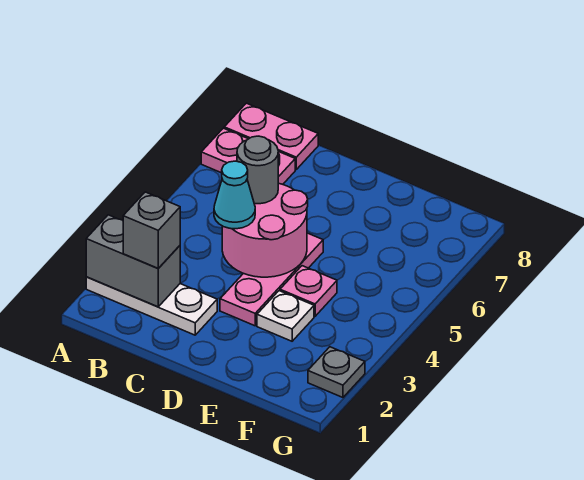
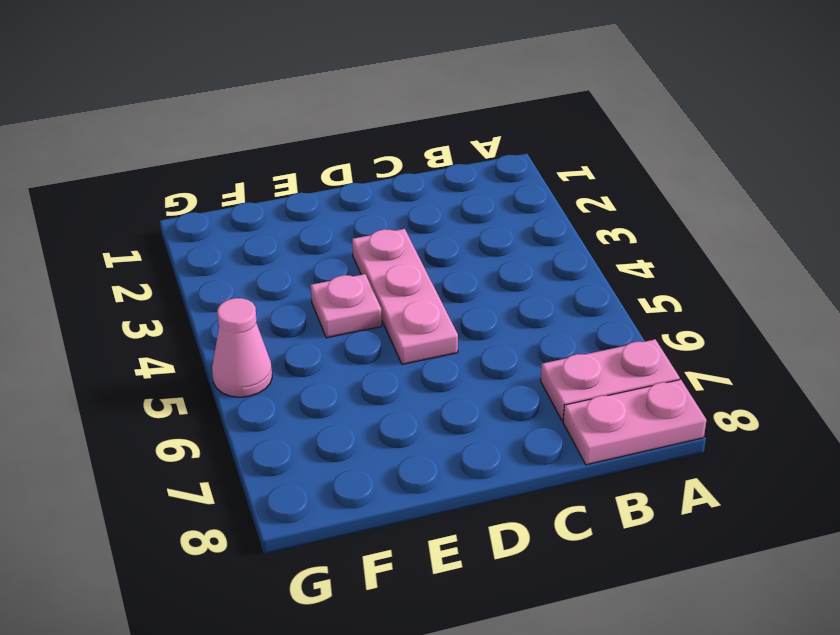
pink cone G5 level 1 -> none
none -> white plate A2:C2 level 1
none -> white plate E3 level 1
none -> grey plate G2 level 1

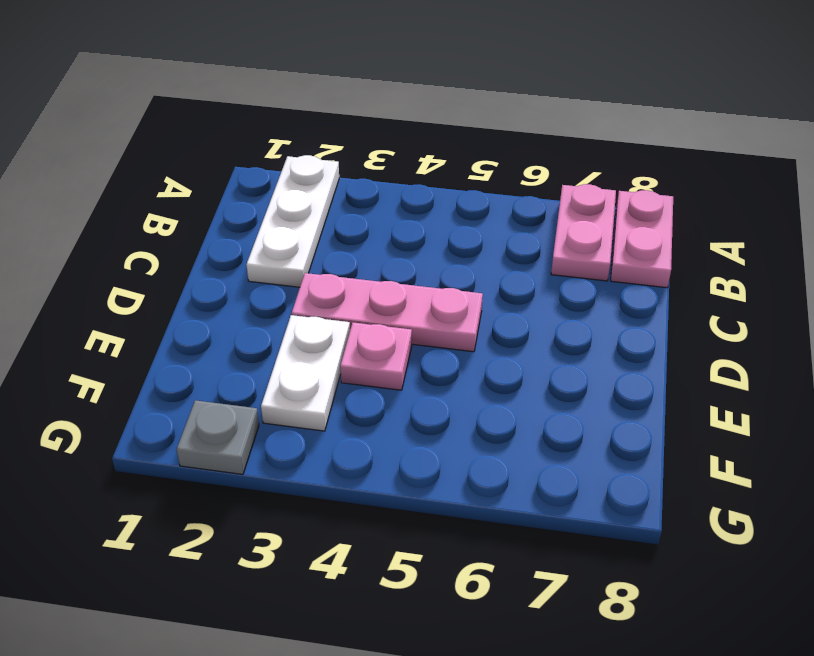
white plate E3:F3 level 1 -> white plate E3 level 1
none -> grey brick A2:B2 level 2
none -> pink round brick C4:D5 level 2
none -> grey brick B2 level 3

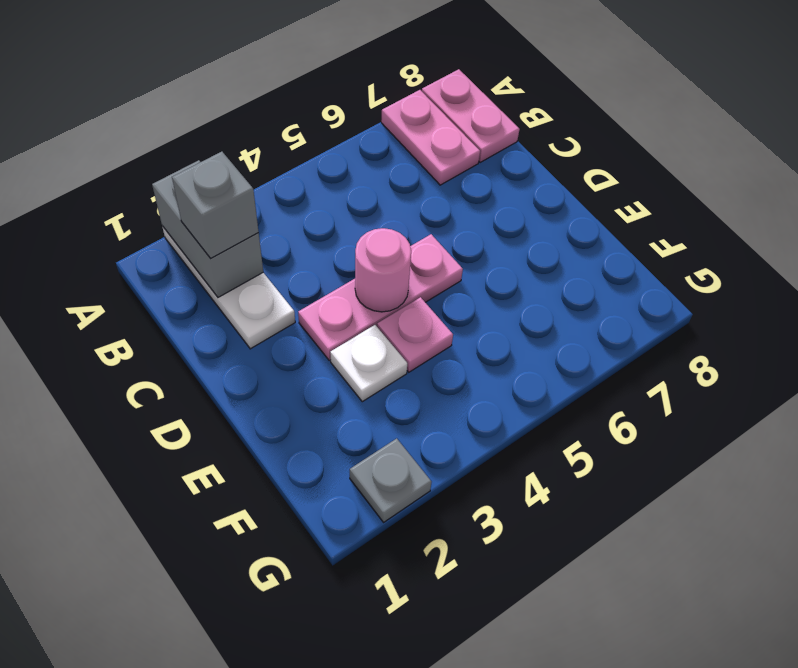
pink round brick D4 level 2 -> pink round brick C4:D5 level 2
none -> cyan cone C4 level 3
none -> grey round brick C5 level 3

